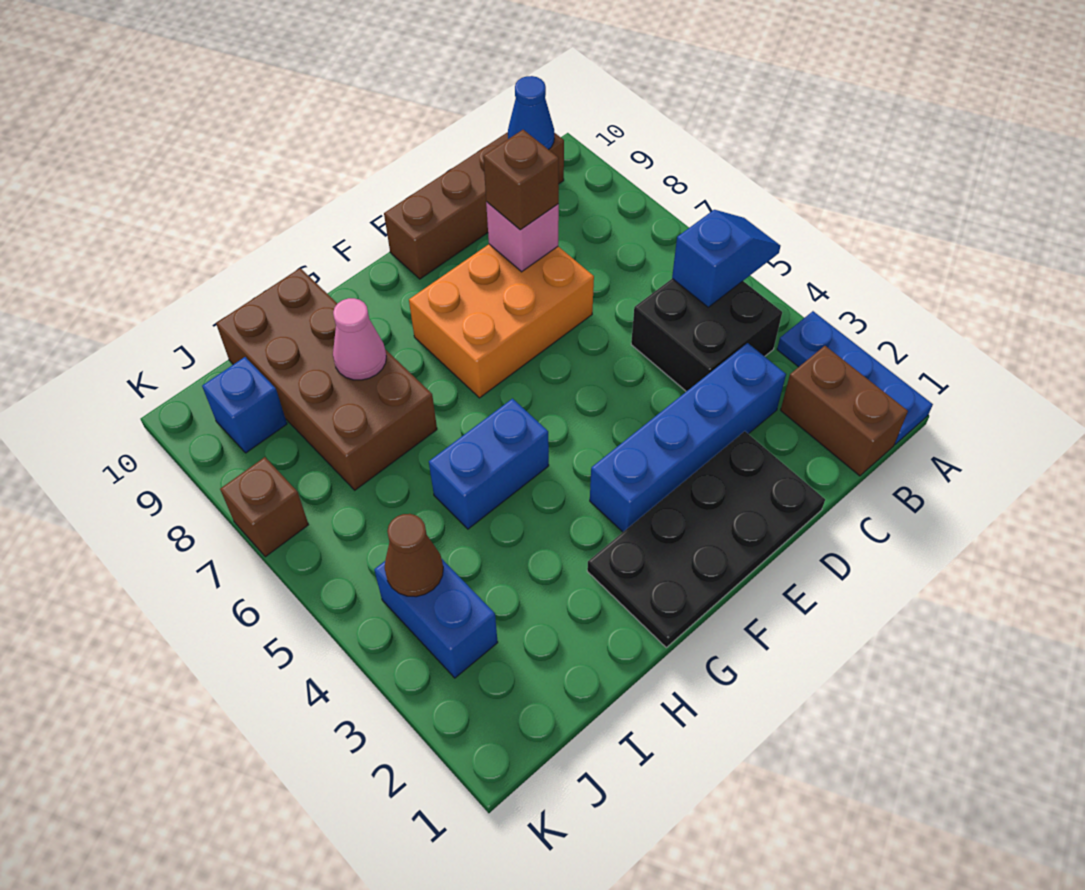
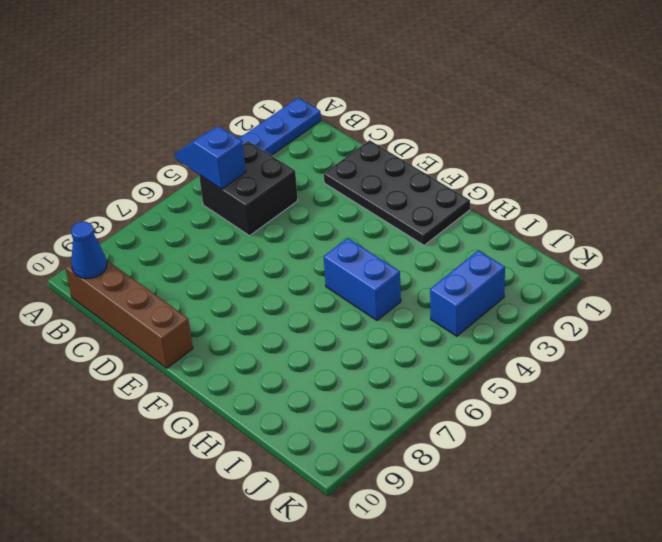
none -> brown brick B1:B2 level 1
none -> blue brick C3:F3 level 1
none -> orange brick D7:F8 level 1

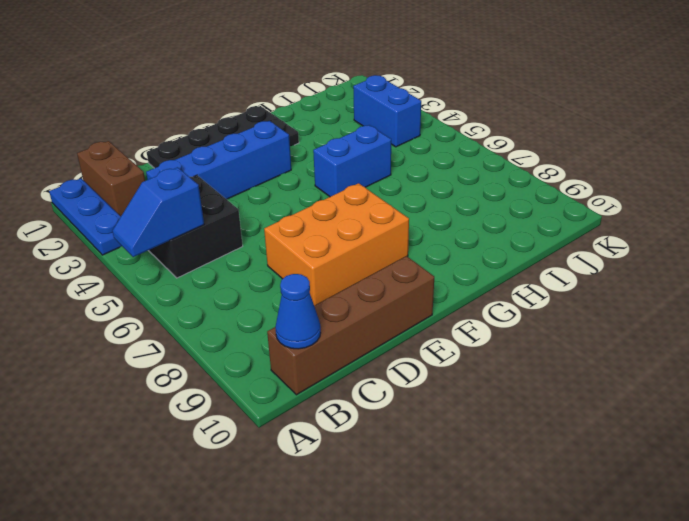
none -> brown brick H7:I10 level 1
none -> blue brick J9 level 1
none -> brown brick K7 level 1

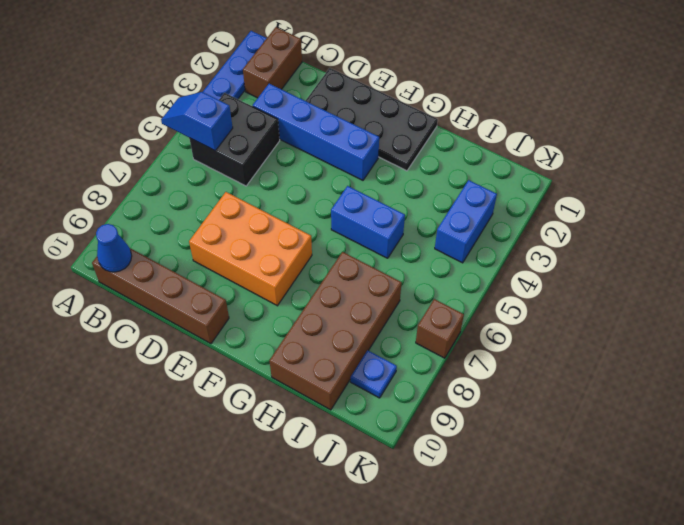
blue plate J9 level 1 -> blue brick J9 level 1
none -> pink brick D8 level 2
none -> pink cone H8 level 2
none -> brown cone J4 level 2

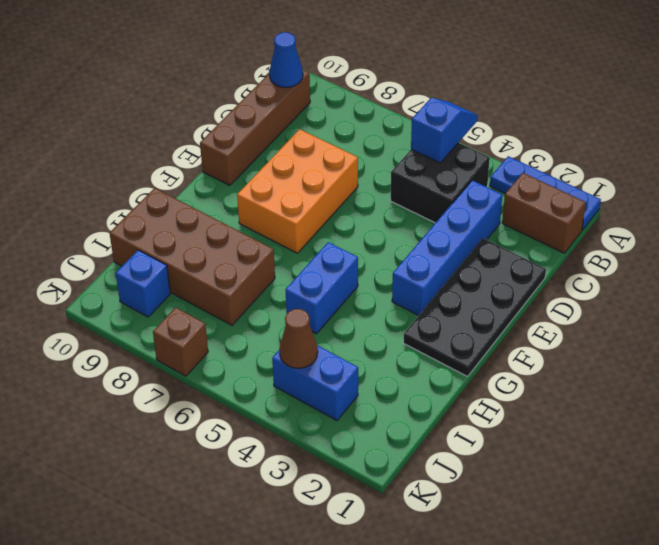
none -> pink brick D8 level 2
none -> pink cone H8 level 2
none -> brown brick D8 level 3

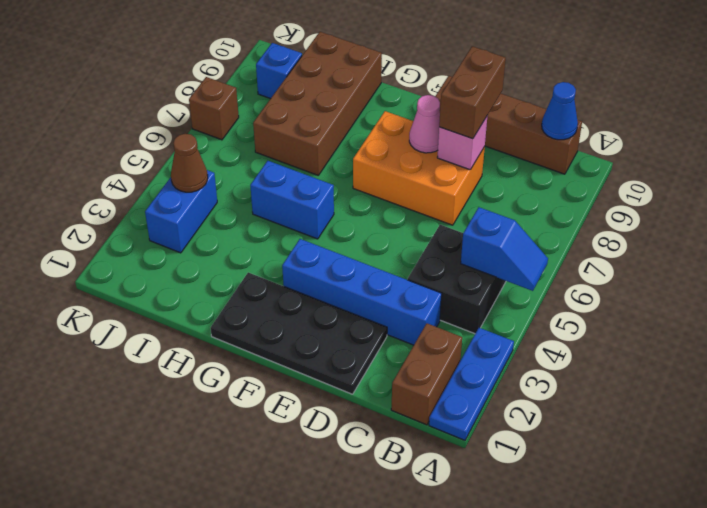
brown brick D8:D9 level 3 -> brown brick D8 level 3
pink cone E8 level 2 -> pink cone H8 level 2

